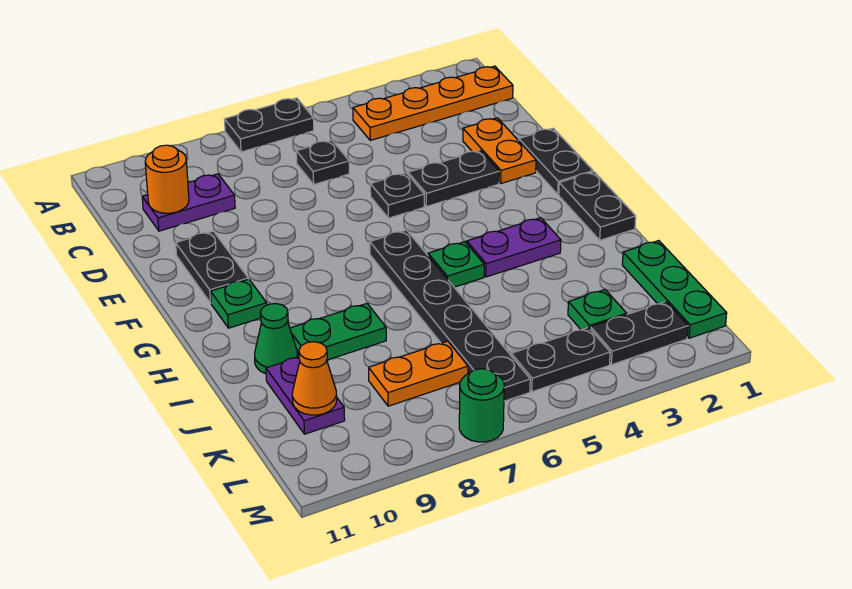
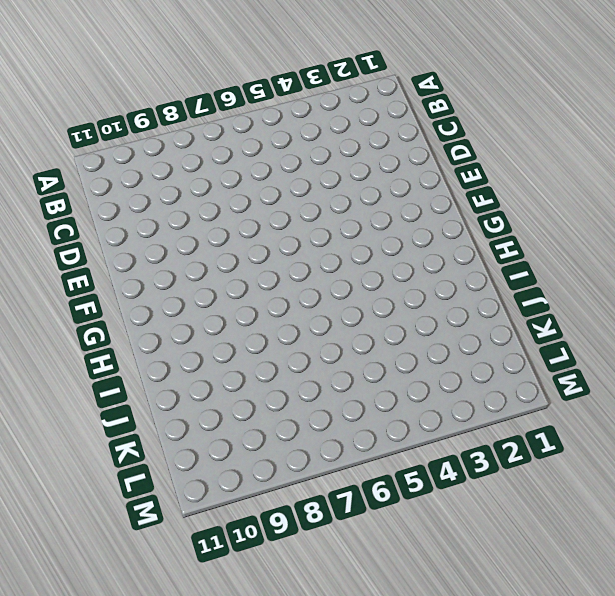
none -> black plate A6:A7 level 1
none -> orange plate B1:B4 level 1
none -> black plate C6 level 1

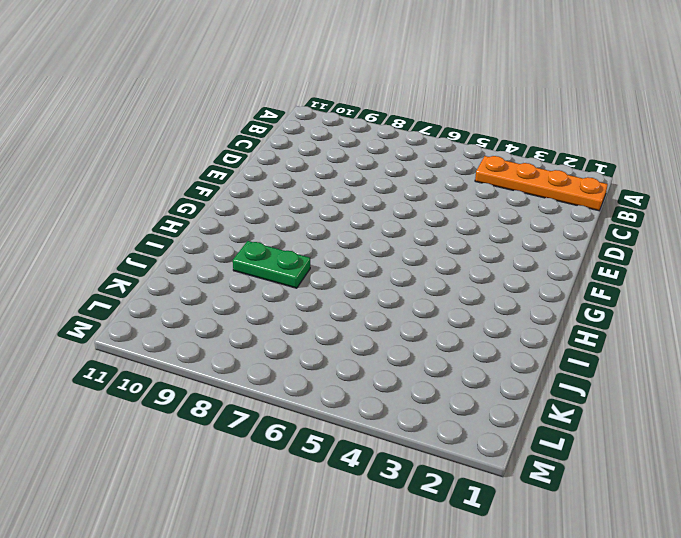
none -> black plate A6:A7 level 1
none -> black plate C6 level 1
none -> purple plate C9:C10 level 1

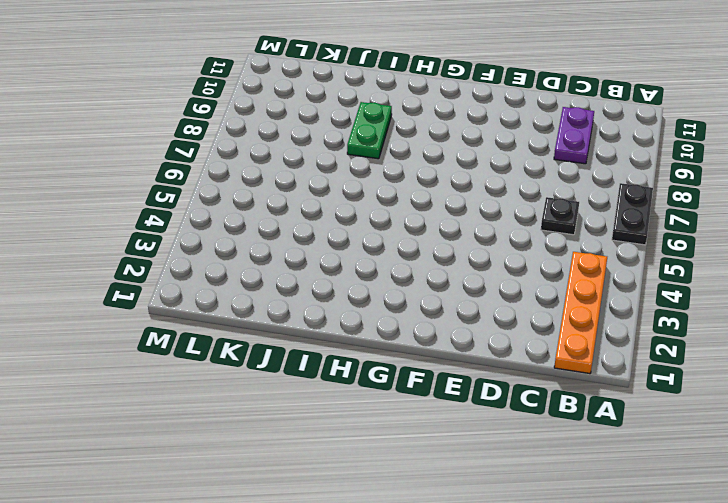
none -> orange plate D2:E2 level 1
none -> black plate E1:F1 level 1
none -> black plate E3:E4 level 1

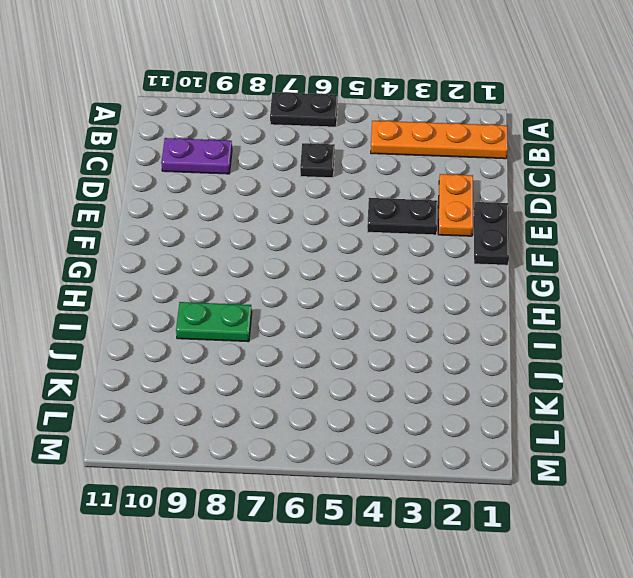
none -> black plate E5 level 1
none -> black plate E10:F10 level 1
none -> black plate G1:H1 level 1

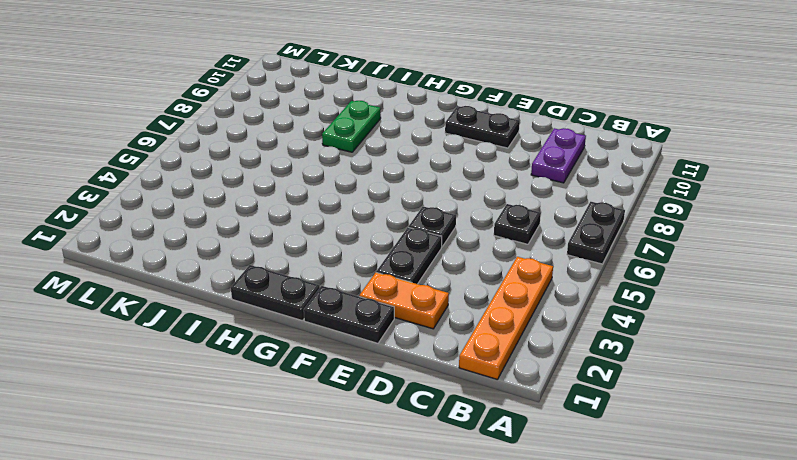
none -> black plate G6:L6 level 1
none -> green plate G10 level 1
none -> purple plate H3:H4 level 1

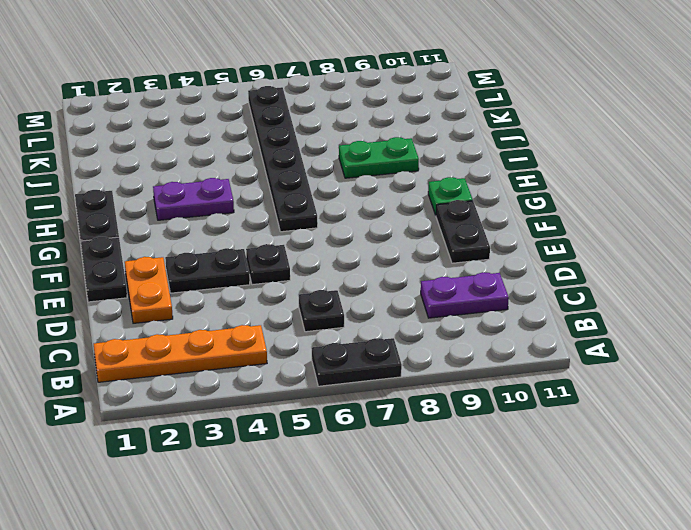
none -> green plate H5 level 1
none -> green cone I10 level 1
none -> green plate J1:L1 level 1

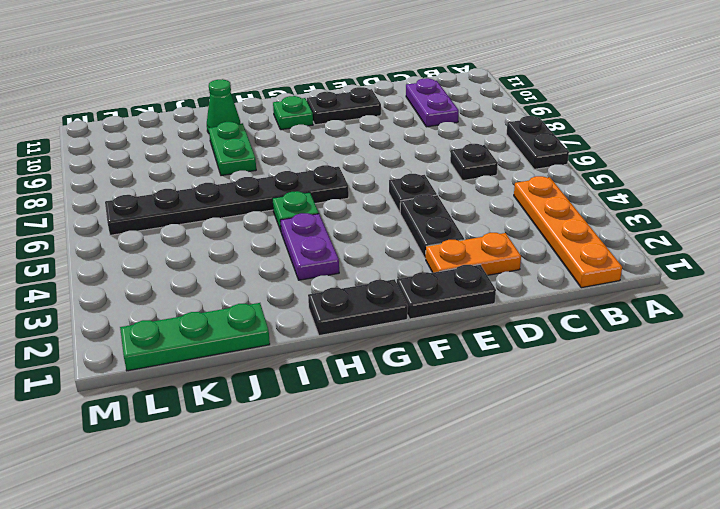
none -> purple plate J10:K10 level 1
none -> green plate K3 level 1
none -> orange plate K7:K8 level 1

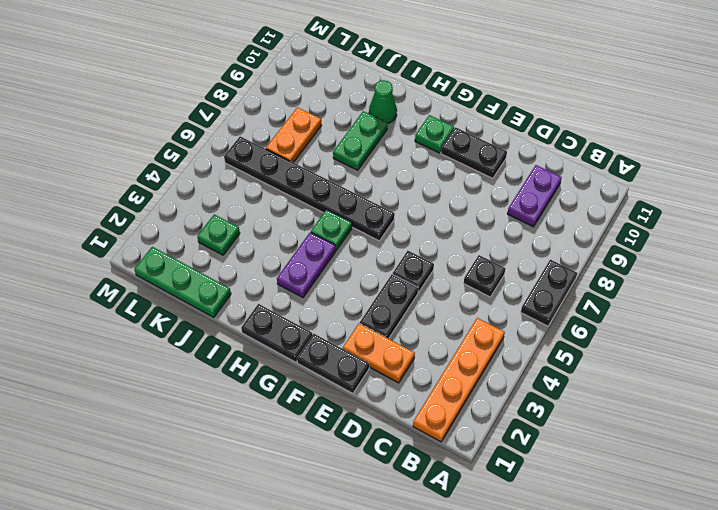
none -> purple plate J10:K10 level 1
none -> black plate L2:L3 level 1
none -> black plate L4:L5 level 1

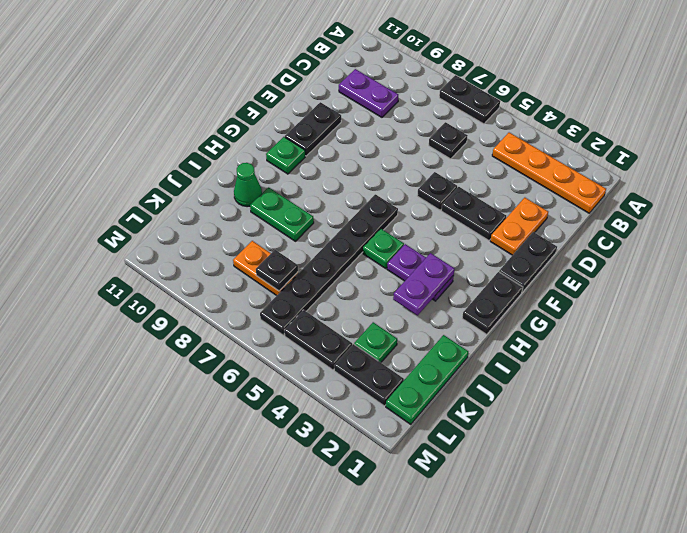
purple plate H3:I3 level 2 -> purple plate J10:K10 level 1
black plate K7 level 2 -> none
none -> green round brick M7 level 1
none -> orange round brick C10 level 2
none -> orange cone K10 level 2

